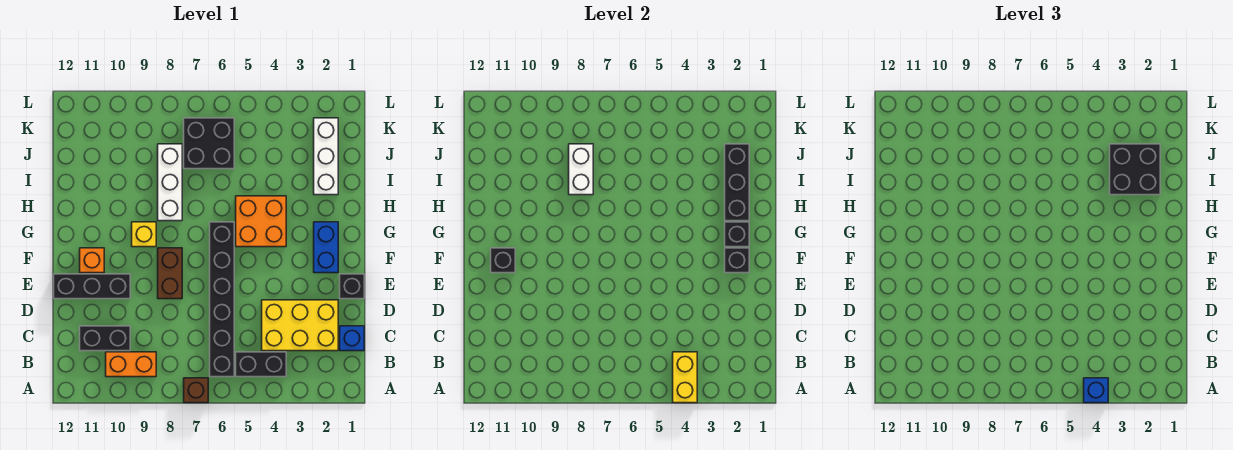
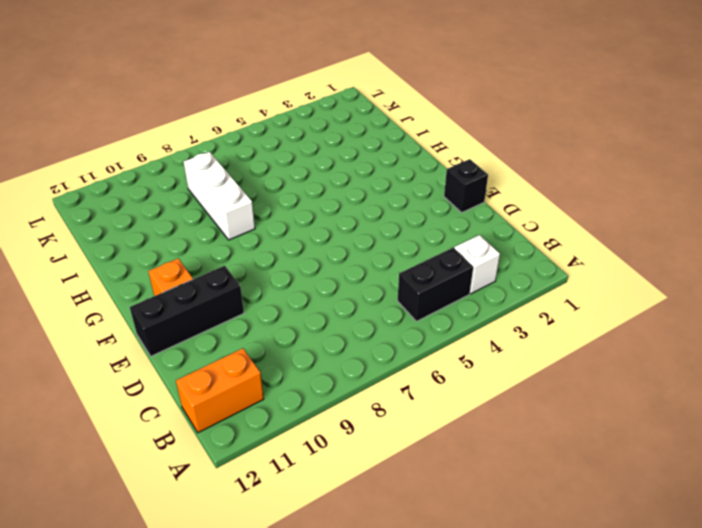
white brick B3 level 1 -> none
orange brick B11:B12 level 1 -> orange brick B9:B10 level 1
none -> brown brick A7 level 1
none -> black brick B6:G6 level 1
none -> blue brick C1 level 1

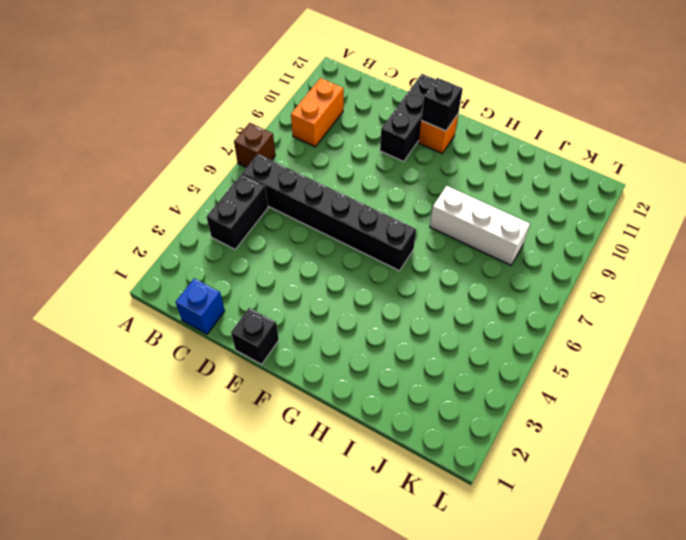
none -> yellow brick C2:D4 level 1
none -> black brick C10:C11 level 1
none -> brown brick E8:F8 level 1

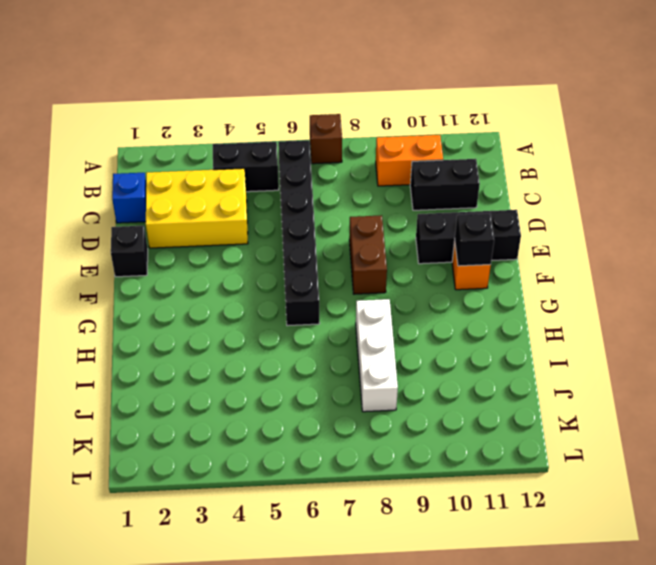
none -> blue brick F2:G2 level 1
none -> orange brick G4:H5 level 1
none -> yellow brick G9 level 1

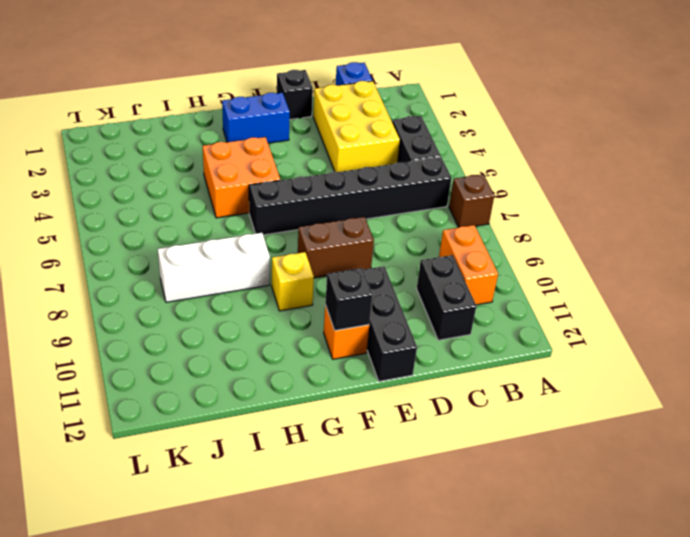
none -> white brick I2:K2 level 1
none -> black brick J6:K7 level 1
none -> yellow brick A4:B4 level 2

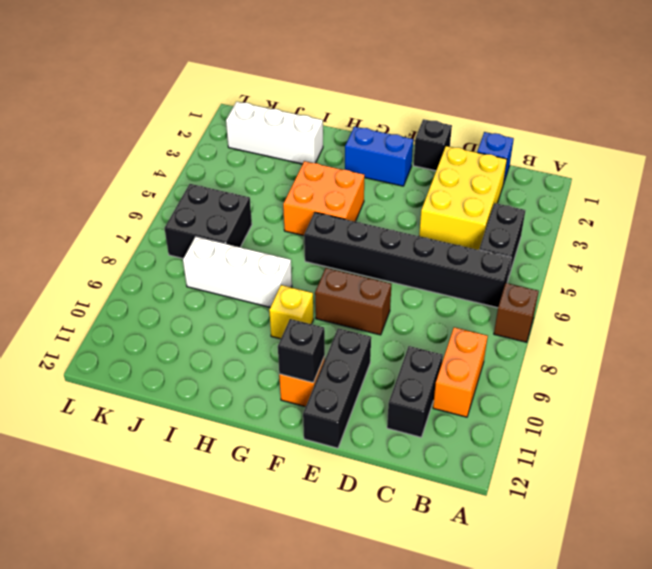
none -> yellow brick A4:B4 level 2
none -> black brick F2 level 2
none -> black brick G2 level 2

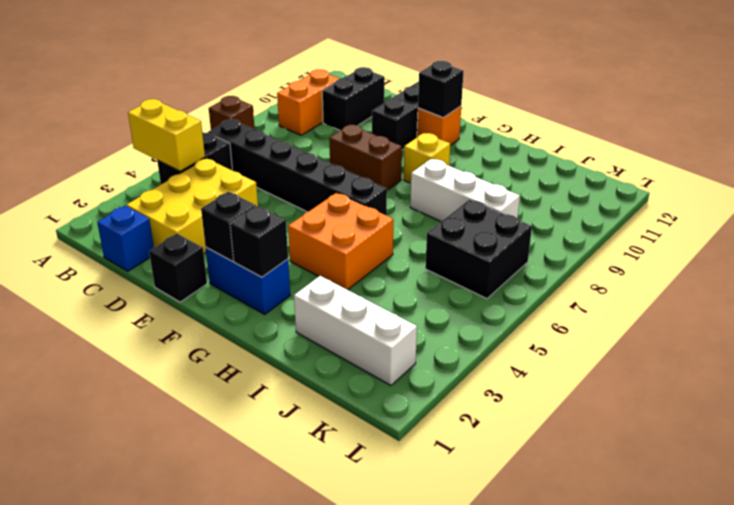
none -> black brick H2:J2 level 2
none -> white brick I8:J8 level 2
none -> blue brick A4 level 3

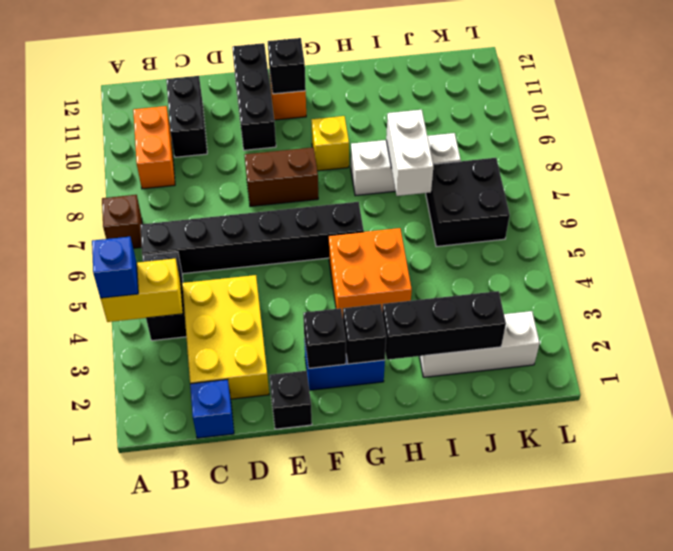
white brick I7:I8 level 2 -> white brick I8:J8 level 2
none -> black brick I2:J3 level 3

